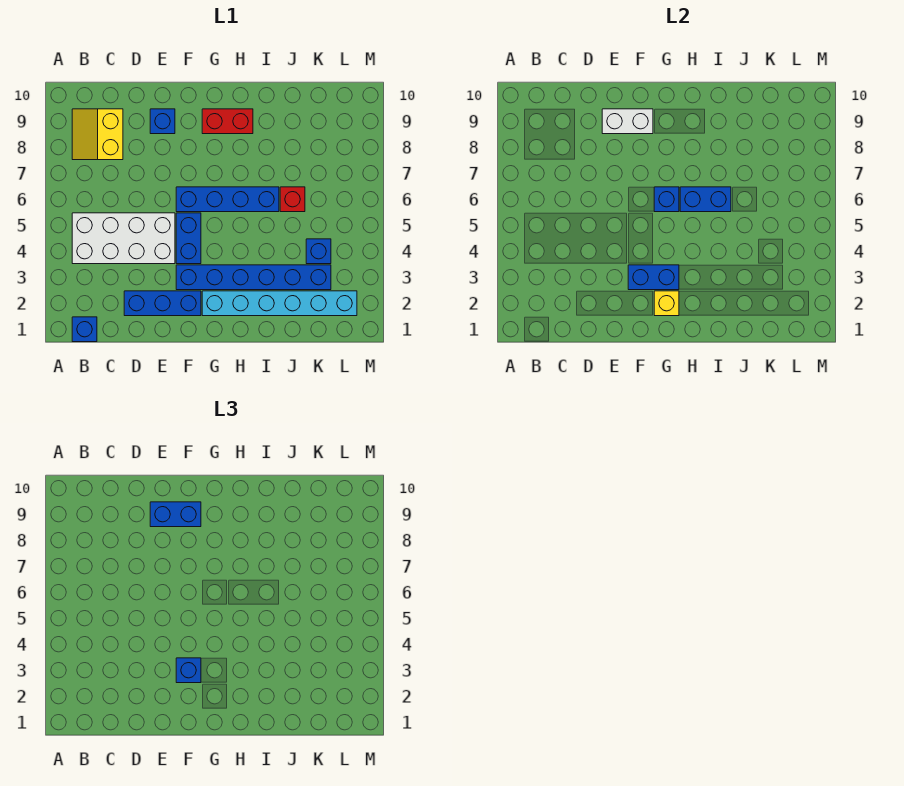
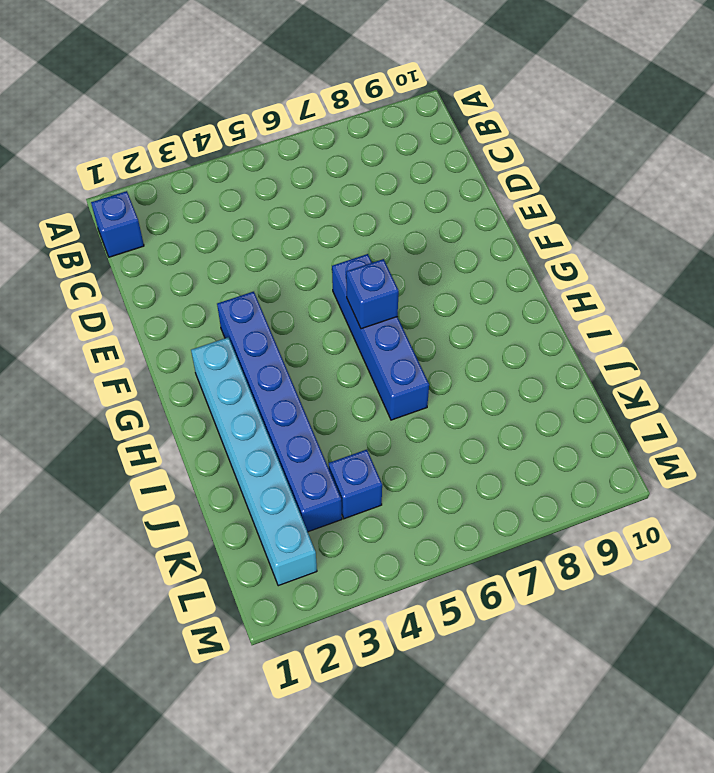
none -> white brick B4:E5 level 1
none -> yellow slope B8:C9 level 1 top C
none -> blue brick D2:F2 level 1

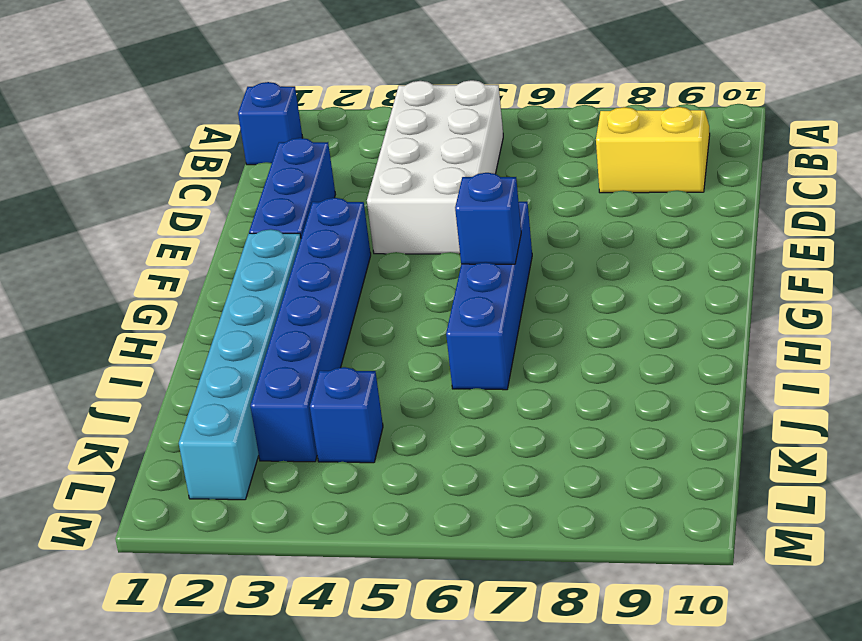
none -> blue brick E9 level 1
none -> blue brick F4:F5 level 1
none -> red brick G9:H9 level 1

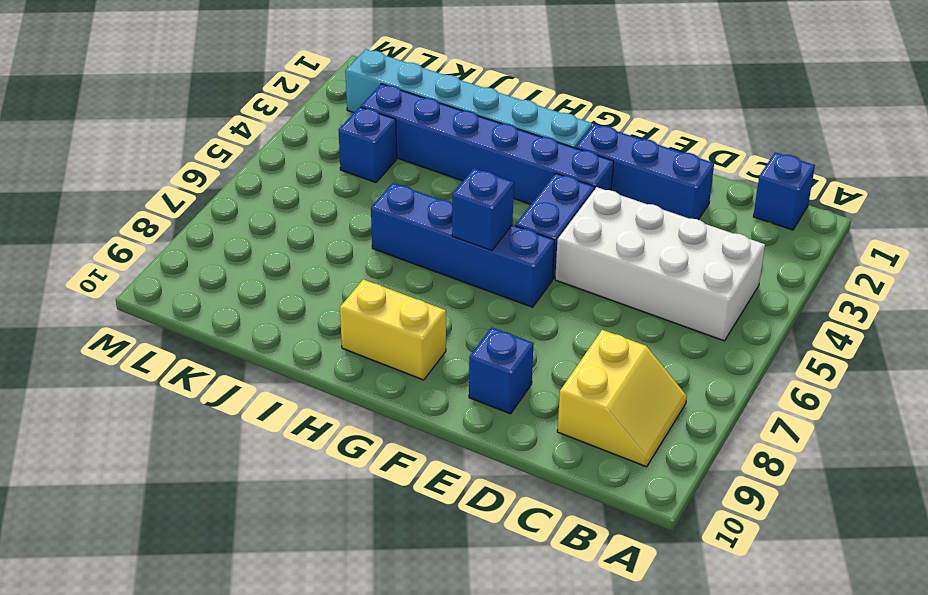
yellow brick G9:H9 level 1 -> red brick G9:H9 level 1
none -> red brick J6 level 1
none -> white brick E9:F9 level 2
none -> blue brick F3:G3 level 2

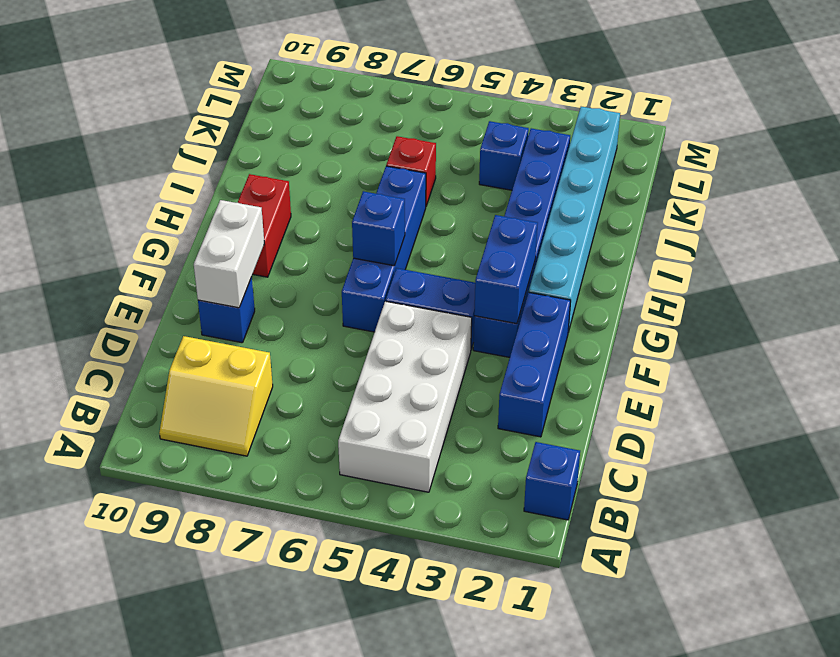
none -> yellow brick G2 level 2
none -> blue brick H6:I6 level 2
none -> blue brick E9:F9 level 3

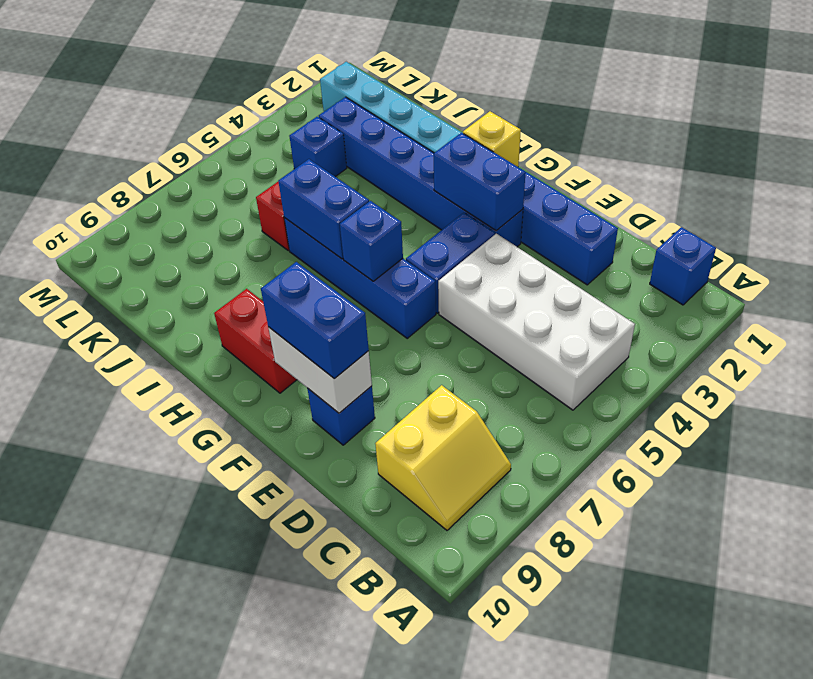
none -> blue brick F3 level 3

